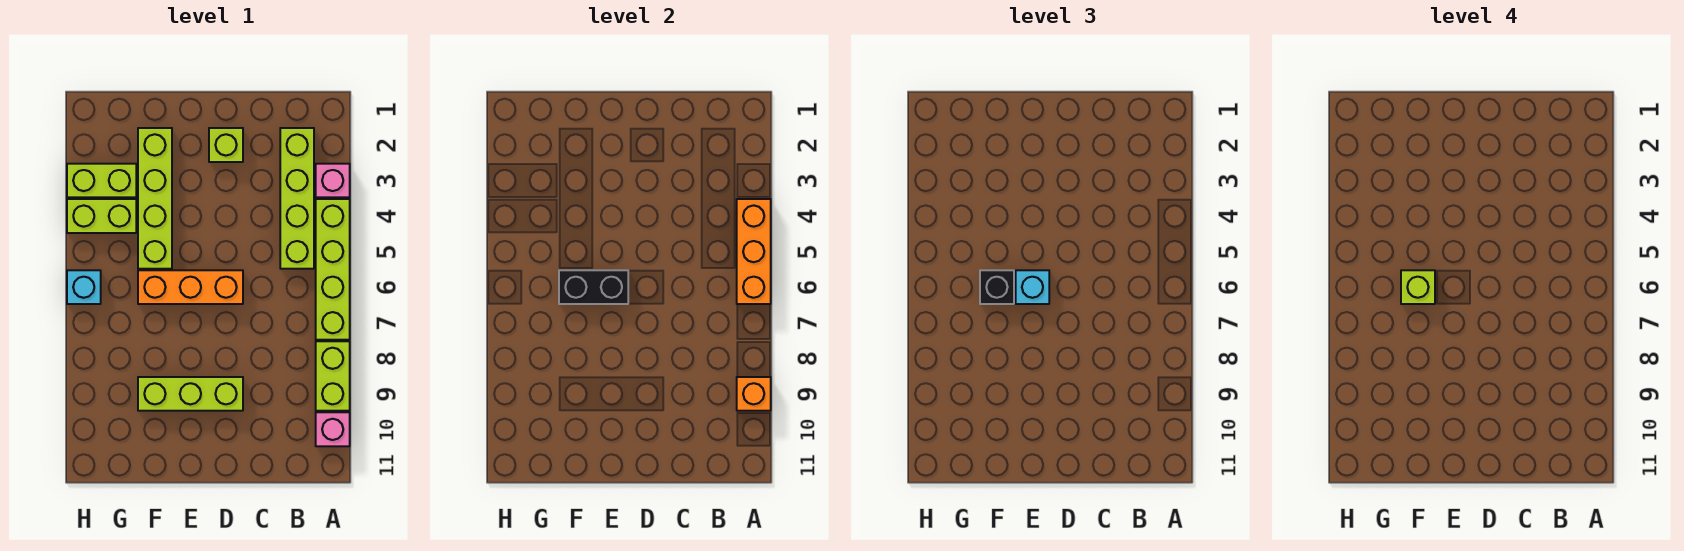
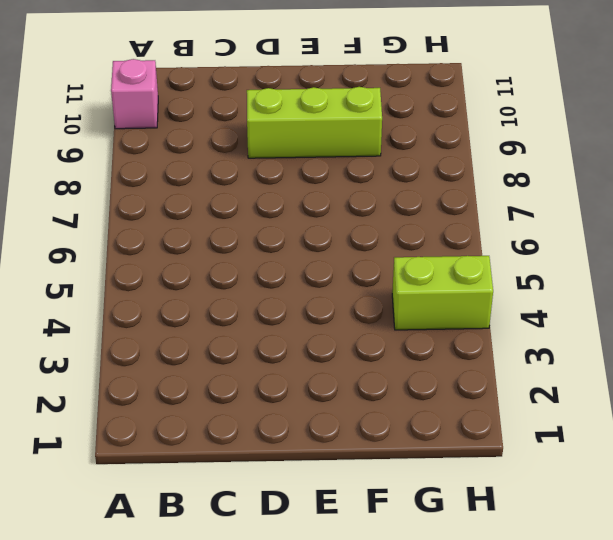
none -> pink brick A3 level 1
none -> lime brick A4:A7 level 1
none -> lime brick A8:A9 level 1

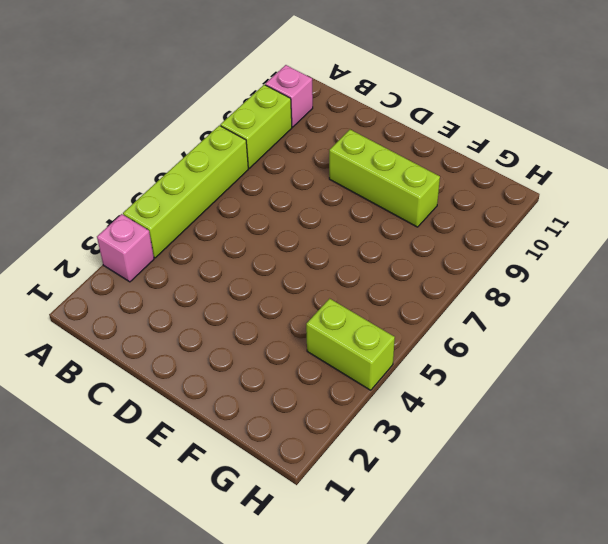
none -> lime brick B2:B5 level 1
none -> lime brick D2 level 1
none -> orange brick D6:F6 level 1

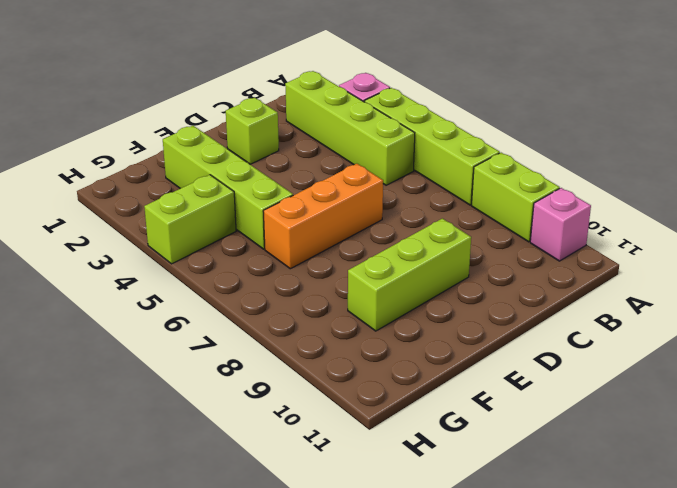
none -> lime brick G3:H3 level 1
none -> cyan brick H6 level 1
none -> orange brick A4:A6 level 2

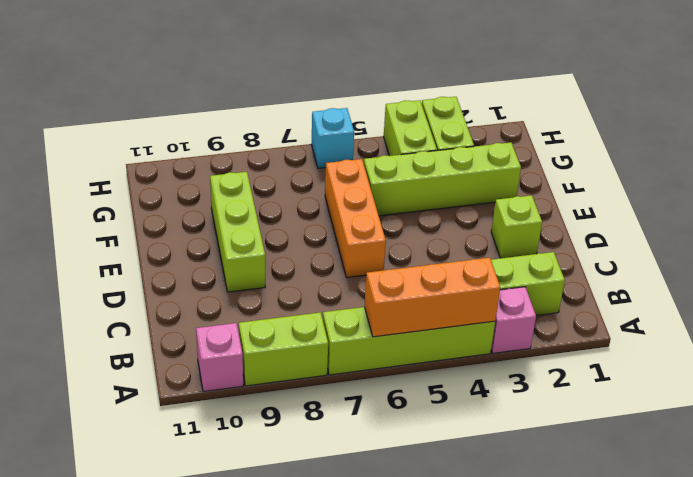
none -> orange brick A9 level 2
none -> black brick E6:F6 level 2
none -> cyan brick E6 level 3

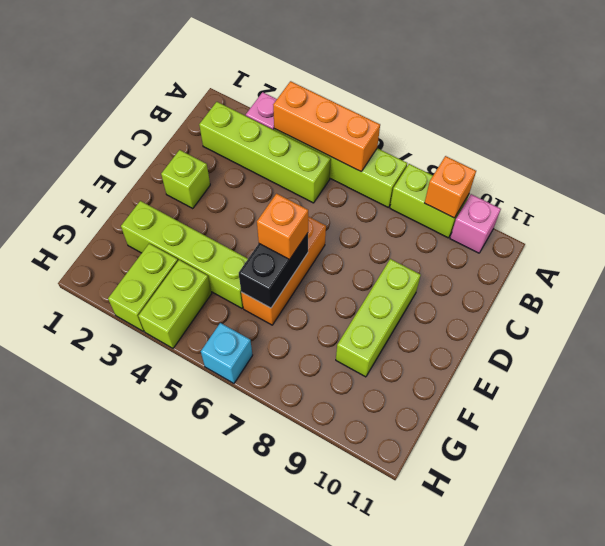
orange brick E6 level 3 -> cyan brick E6 level 3
none -> black brick F6 level 3
none -> lime brick F6 level 4

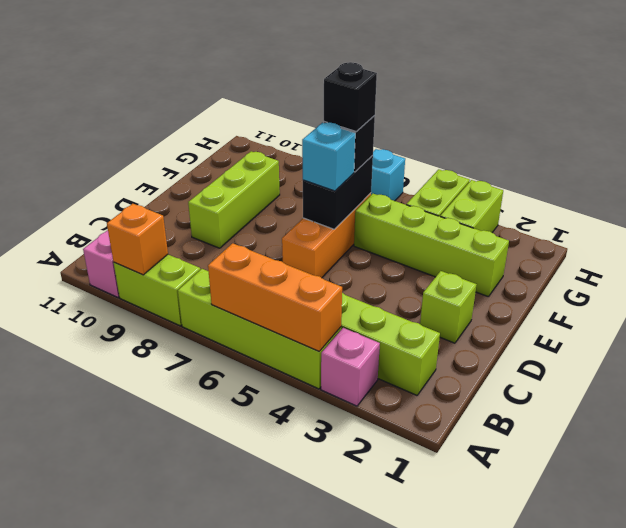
black brick F6 level 4 -> lime brick F6 level 4

